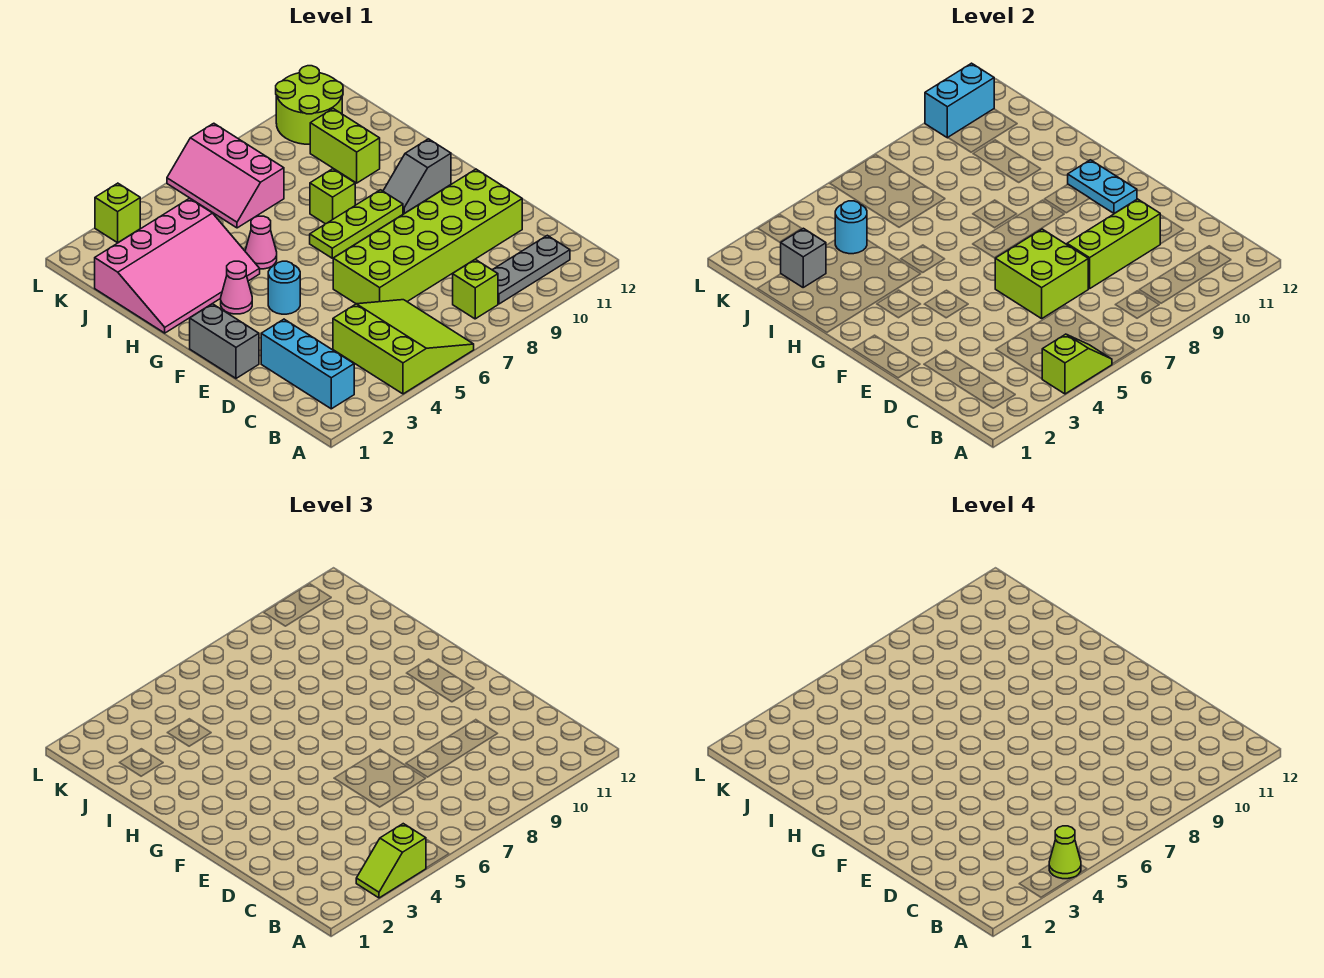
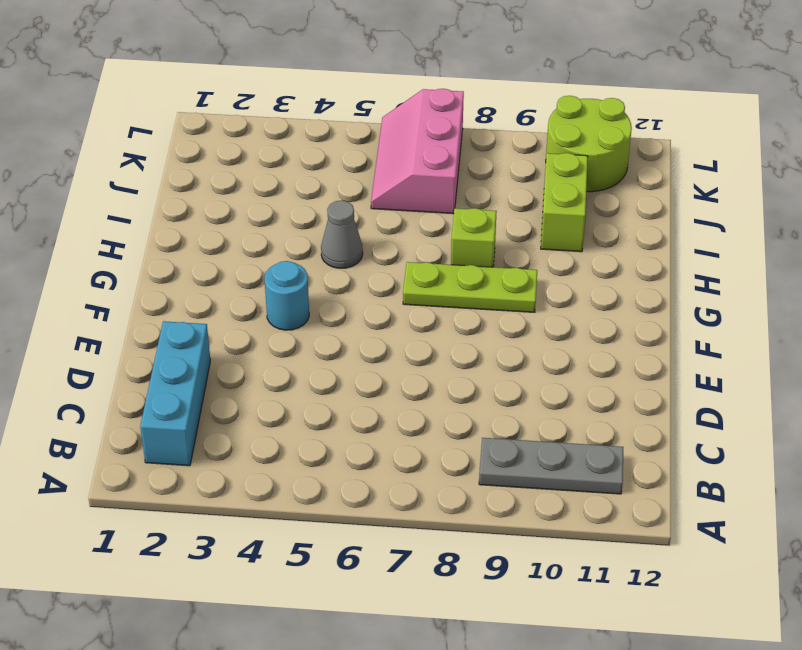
grey cone H5 level 1 -> pink cone H5 level 1
none -> lime slope A4:C6 level 1 top 4
none -> lime brick B8 level 1
none -> lime brick D6:E11 level 1

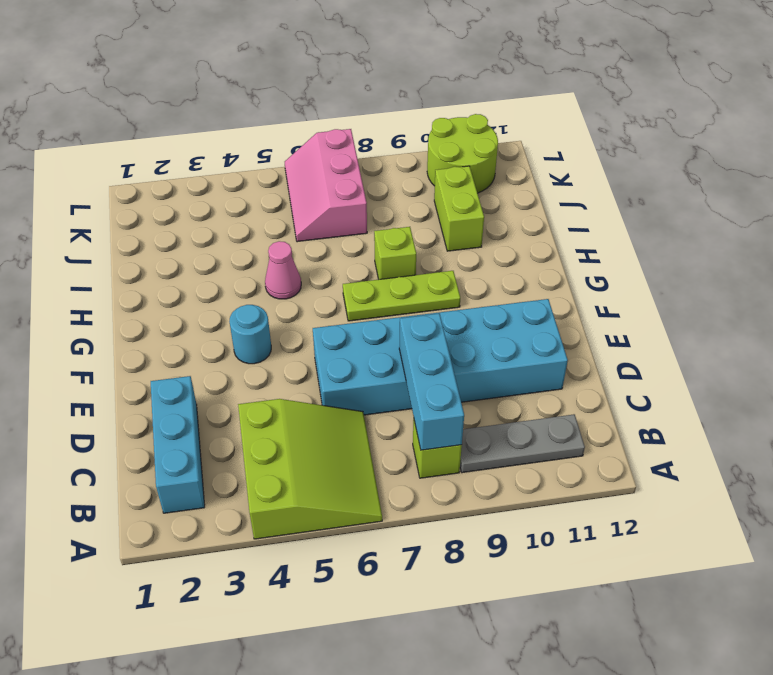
cyan brick B8:D8 level 2 -> lime brick D8:D10 level 2
cyan brick D6:E11 level 1 -> lime brick D6:E11 level 1
none -> grey brick E1:F1 level 1
none -> pink cone G3 level 1
none -> grey slope G10:G11 level 1 top 11

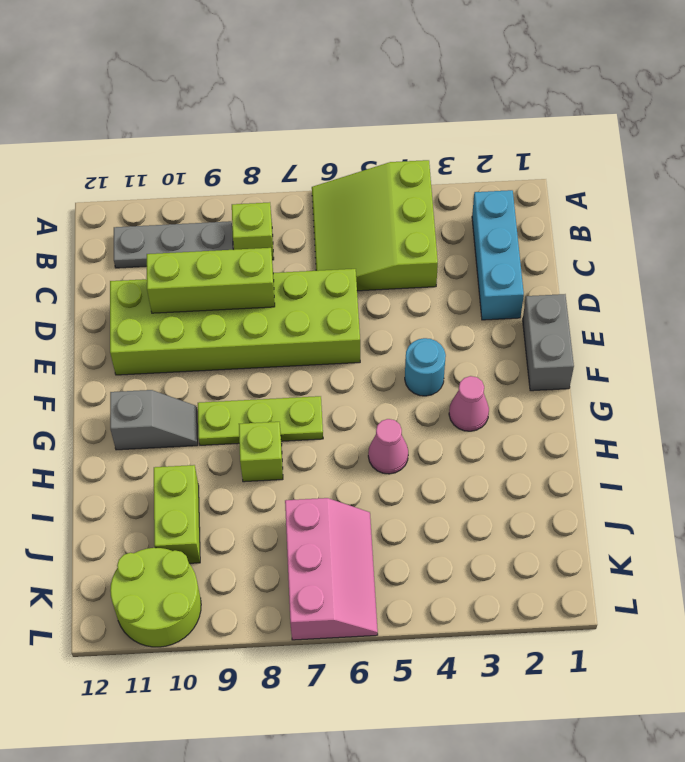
none -> pink slope H1:J4 level 1 top J
none -> lime brick L3 level 1
none -> lime slope A4:A5 level 2 top 4

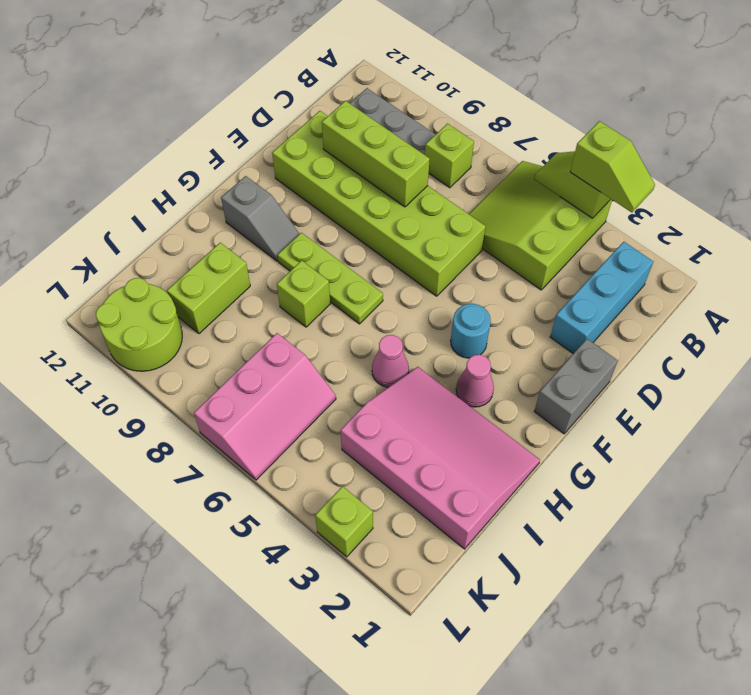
none -> lime brick D6:E7 level 2
none -> cyan plate F11:G11 level 2
none -> grey brick J2 level 2

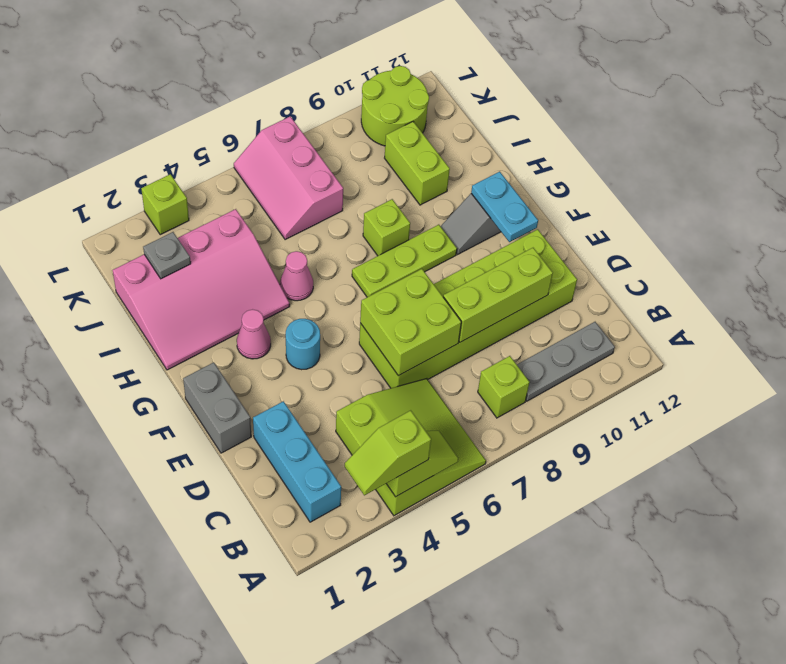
grey plate J2 level 2 -> grey brick J2 level 2
none -> cyan round brick J4 level 2
none -> cyan brick L10:L11 level 2
none -> lime cone A4 level 4

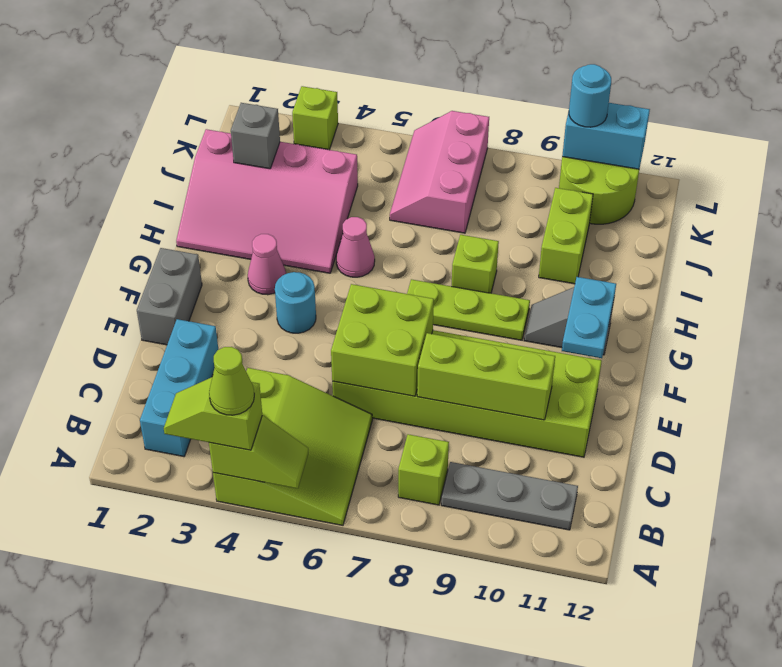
cyan round brick L10 level 3 -> cyan round brick J4 level 2

